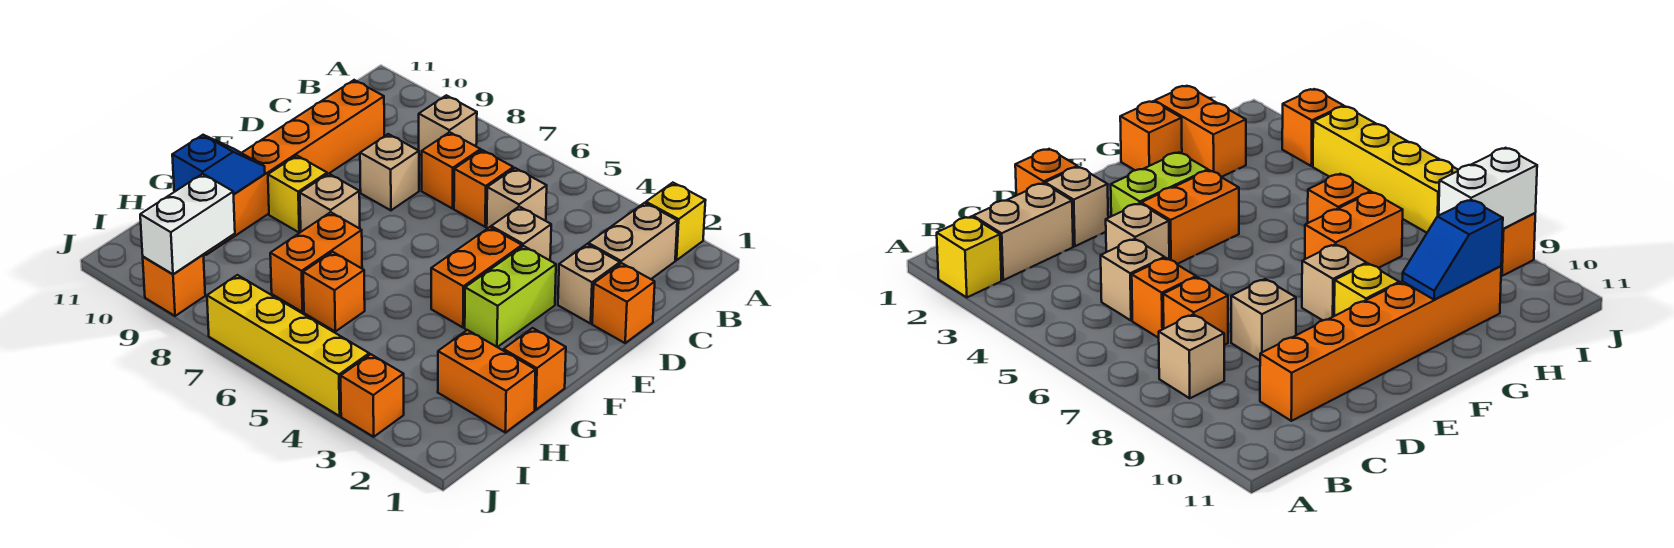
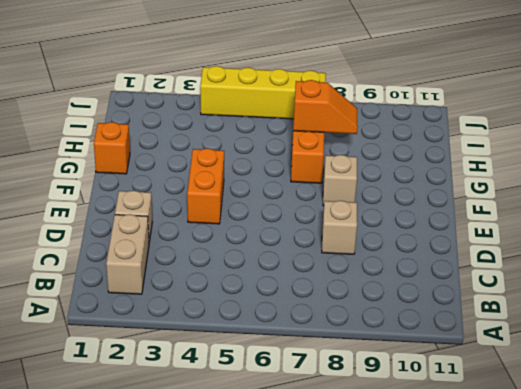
orange slope H7:H8 level 2 top 7 -> none
none -> yellow brick A2 level 1
none -> tan brick B8 level 1
none -> tan brick C5 level 1

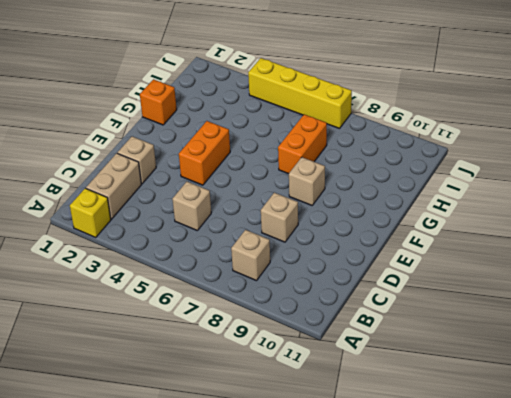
none -> orange brick C6 level 1
none -> orange brick C7 level 1
none -> orange brick C10:H10 level 1

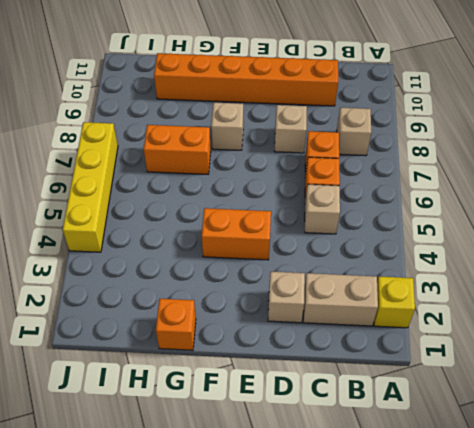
none -> orange brick D1 level 1
none -> tan brick D4 level 1
none -> lime brick E3:F3 level 1

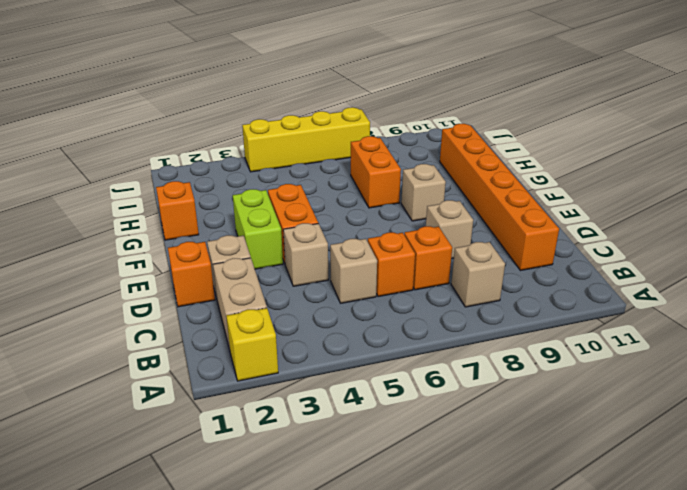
none -> yellow brick F9 level 1
none -> orange brick H1:H2 level 1
none -> orange brick H6 level 1

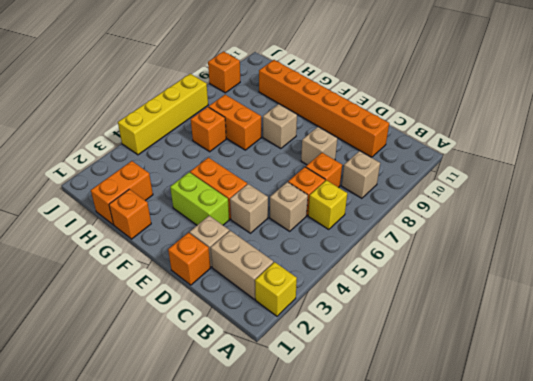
yellow brick B6 level 1 -> yellow brick F9 level 1
none -> orange brick J3 level 1
none -> blue slope G10:H10 level 2 top H
none -> white brick I9:J9 level 2

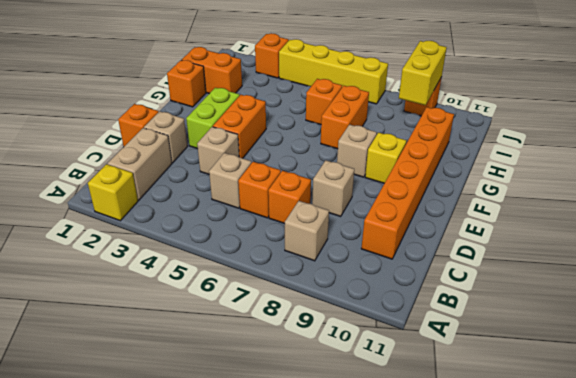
yellow brick I9:J9 level 2 -> white brick I9:J9 level 2
none -> blue slope G10:H10 level 2 top H

